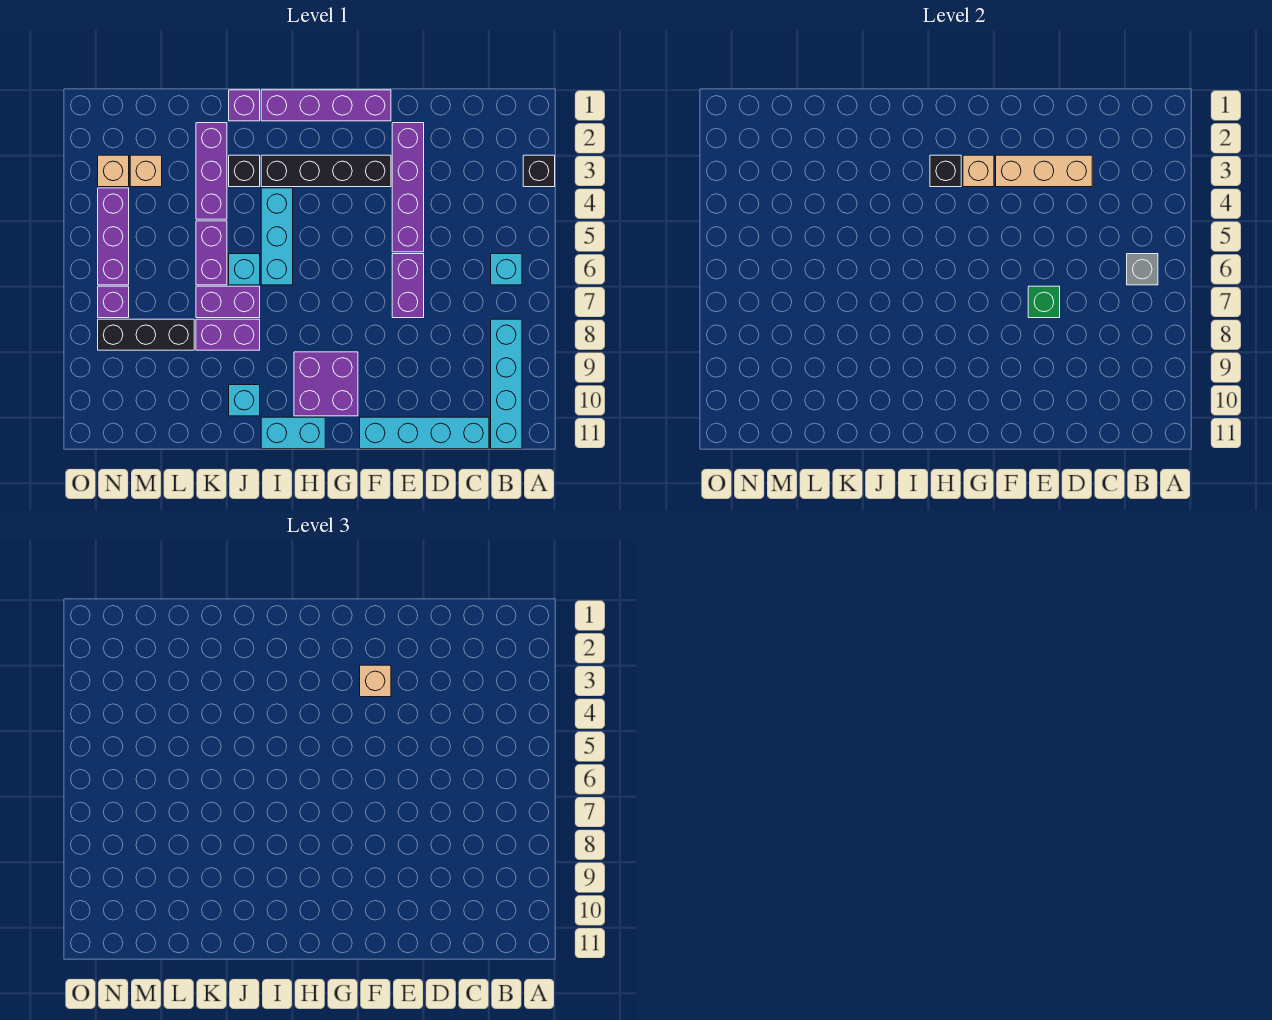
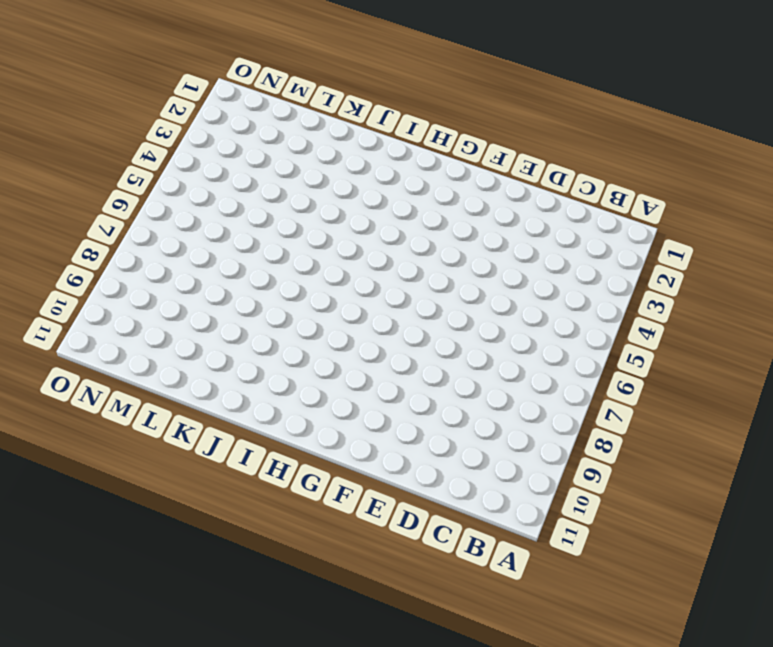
none -> black brick A3 level 1
none -> cyan brick B6 level 1
none -> cyan brick B8:B11 level 1
none -> cyan brick C11:F11 level 1

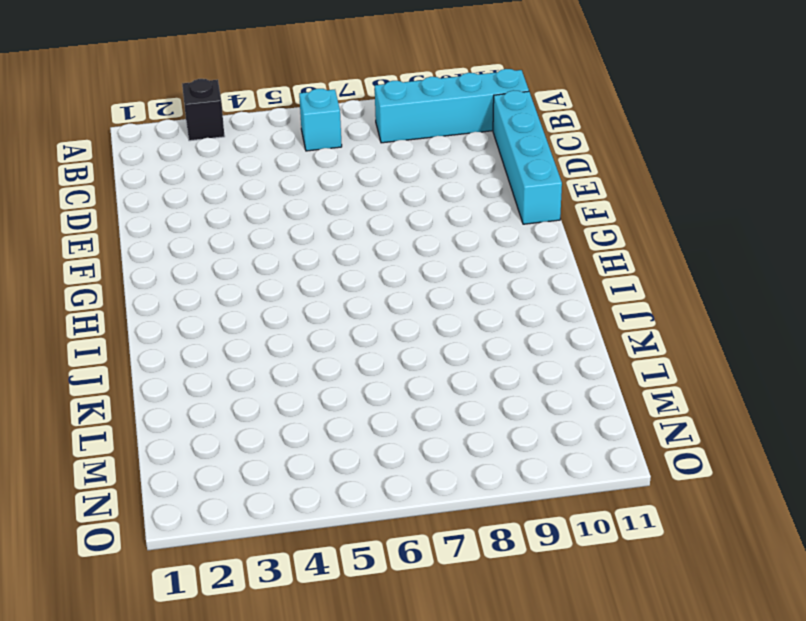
none -> purple brick E2:E5 level 1
none -> purple brick E6:E7 level 1
none -> purple brick F1:I1 level 1
none -> black brick F3:I3 level 1

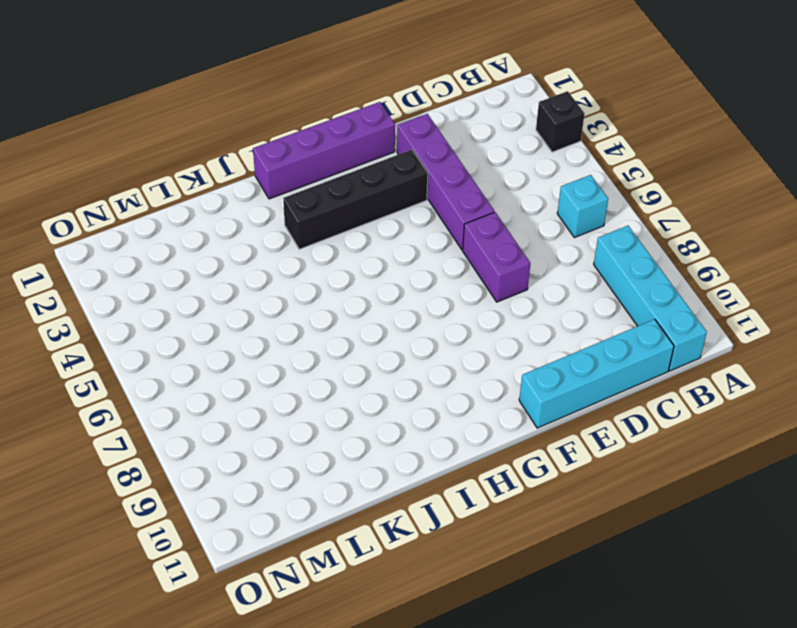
none -> purple brick G9:H10 level 1
none -> cyan brick H11:I11 level 1
none -> cyan brick I4:I6 level 1
none -> purple brick J1 level 1

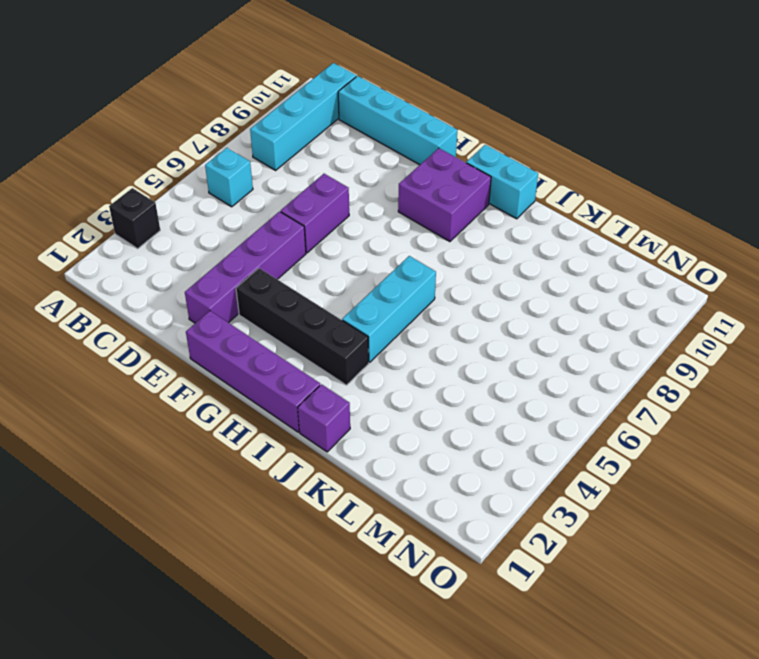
none -> black brick J3 level 1
none -> cyan brick J6 level 1
none -> purple brick J7:K7 level 1
none -> purple brick J8:K8 level 1

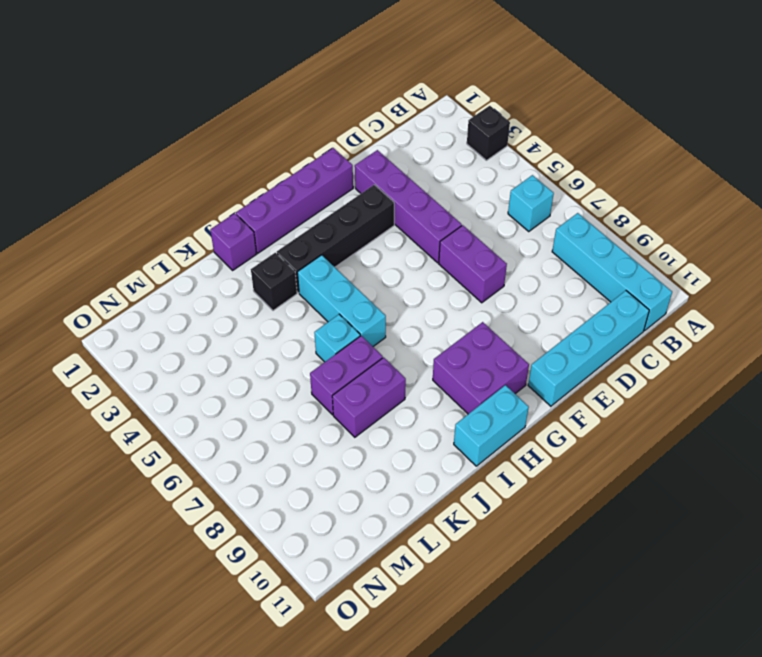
none -> cyan brick J10 level 1
none -> purple brick K2:K4 level 1
none -> purple brick K5:K6 level 1
none -> black brick L8:N8 level 1

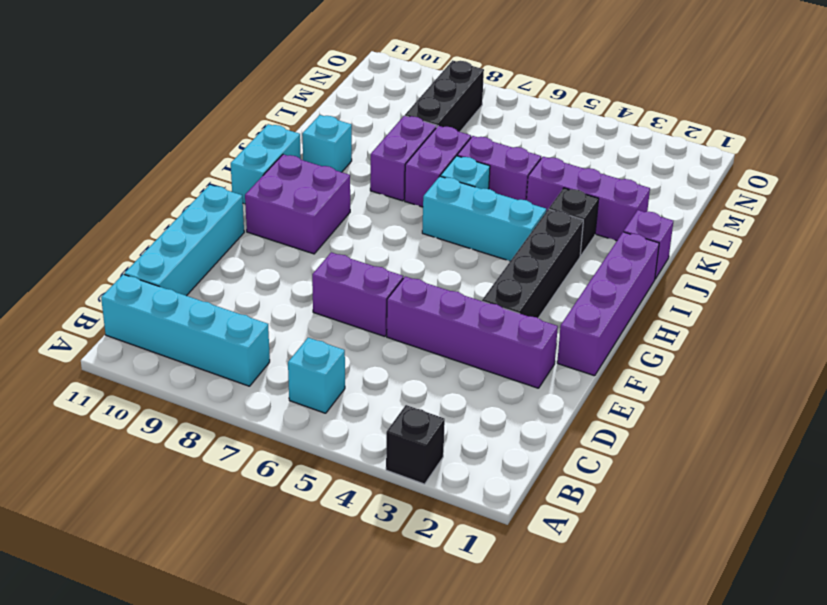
none -> tan brick M3 level 1
none -> tan brick N3 level 1
none -> purple brick N4:N6 level 1
none -> purple brick N7 level 1

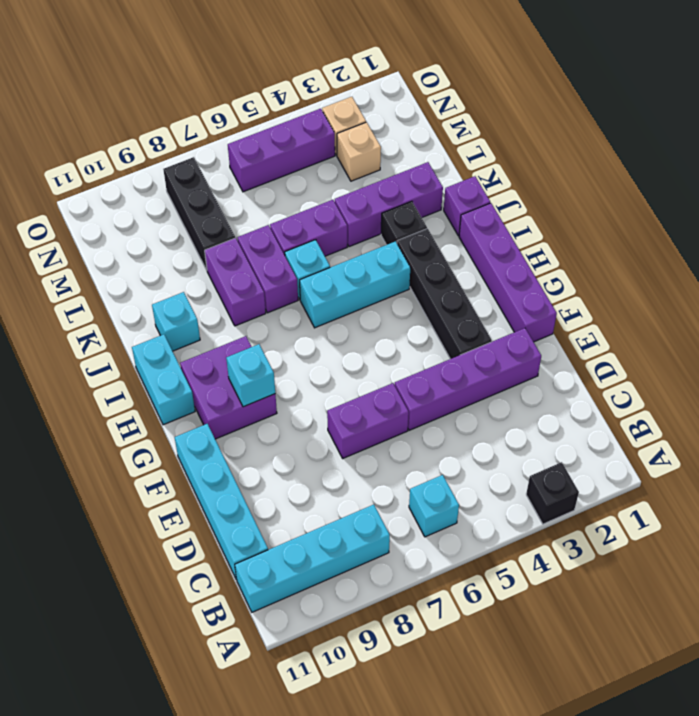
cyan brick G9 level 2 -> none
none -> purple brick N7 level 1
none -> grey brick B6 level 2
none -> tan brick D3:F3 level 2
none -> green brick E7 level 2

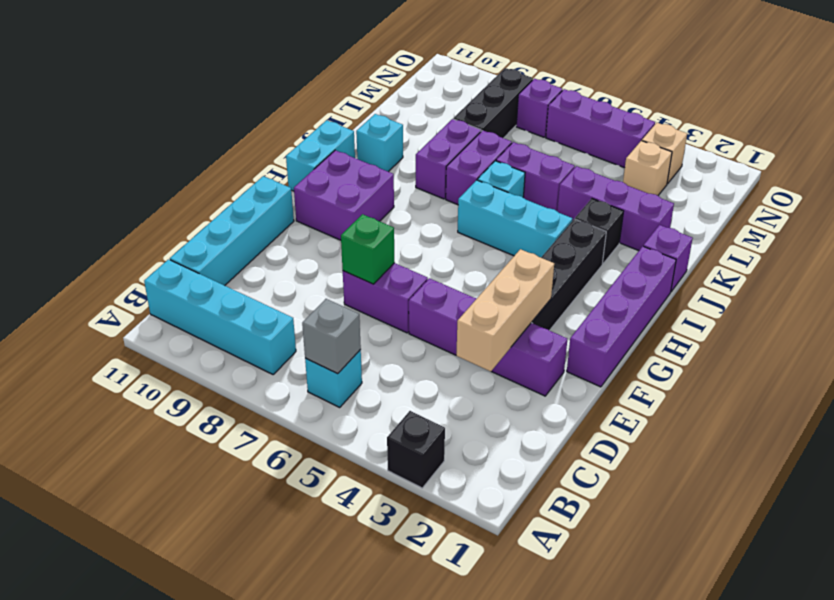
none -> tan brick G3 level 2
none -> black brick H3 level 2
none -> tan brick F3 level 3

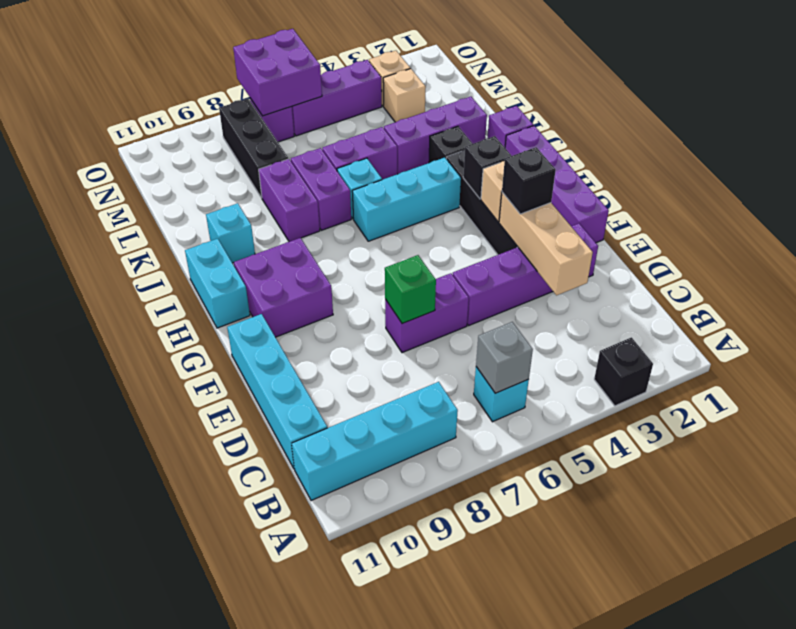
black brick F3 level 3 -> tan brick F3 level 3
purple brick N6:O7 level 2 -> none

